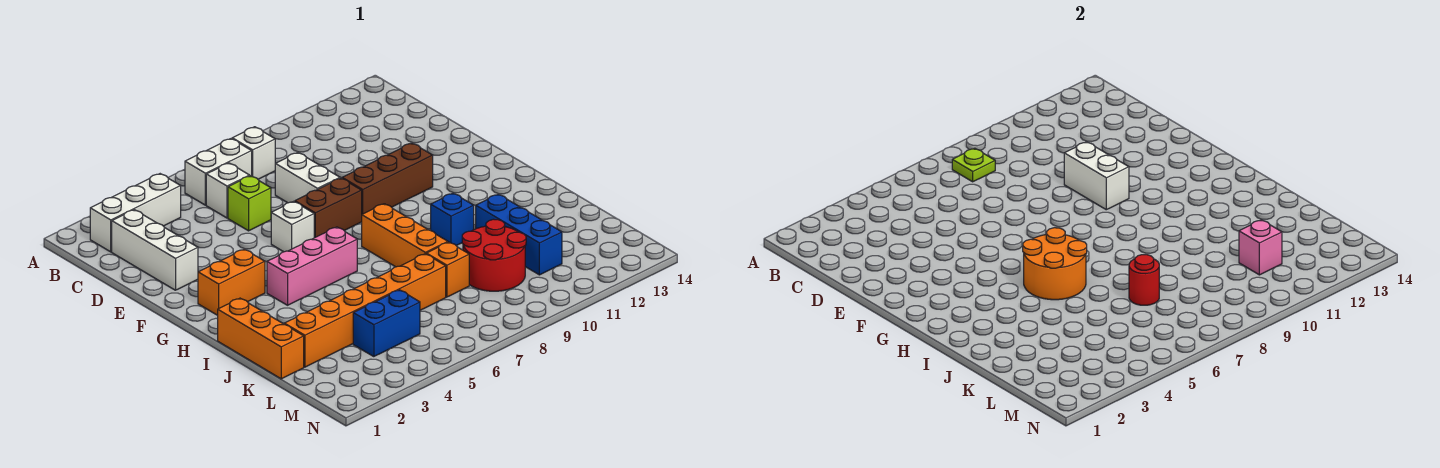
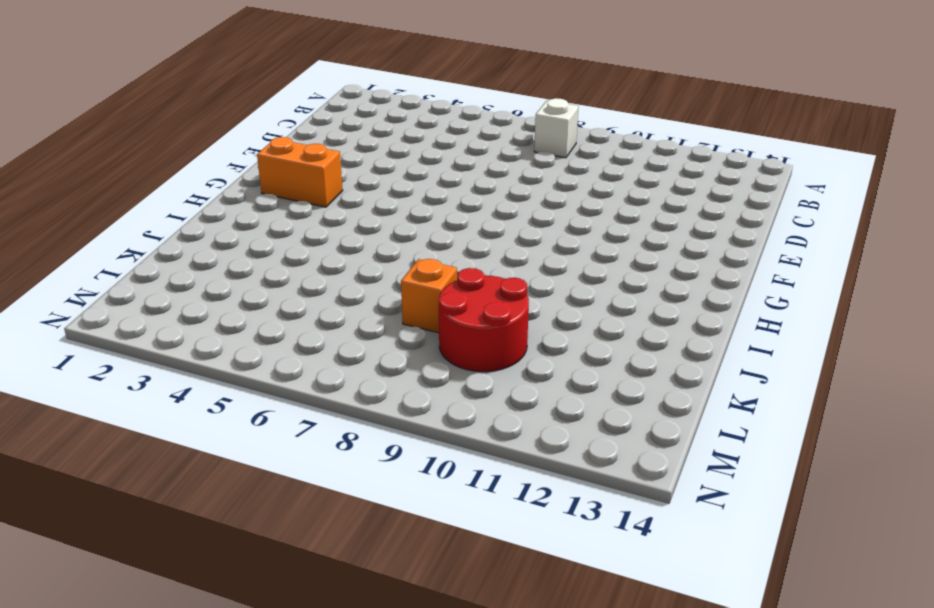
none -> white brick B2:B4 level 1
none -> white brick B6:B7 level 1
none -> white brick C2:E2 level 1

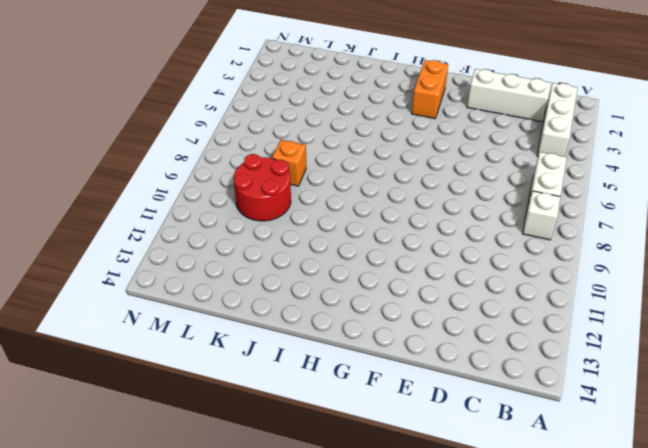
none -> white brick C6 level 1
none -> lime brick D6 level 1
none -> white brick D8:E8 level 1

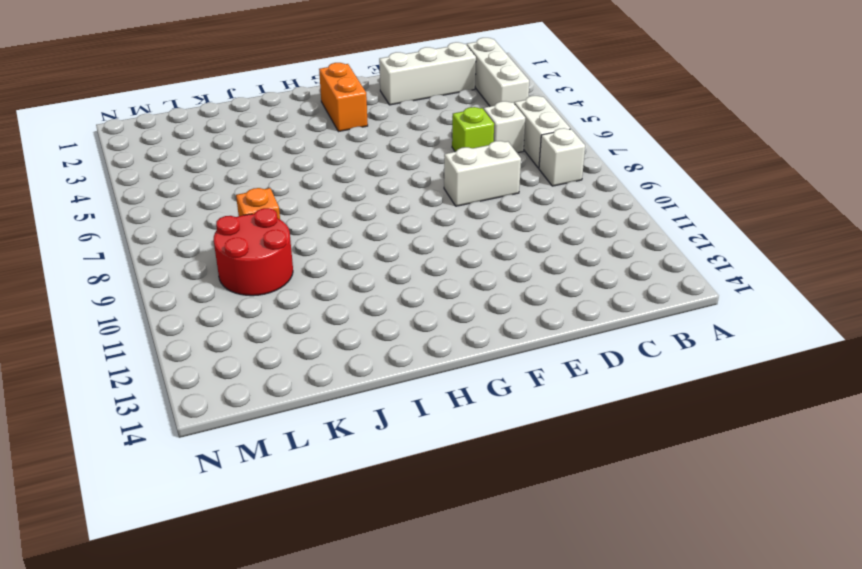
none -> white brick F6 level 1
none -> brown brick F7:F8 level 1
none -> brown brick F9:F11 level 1

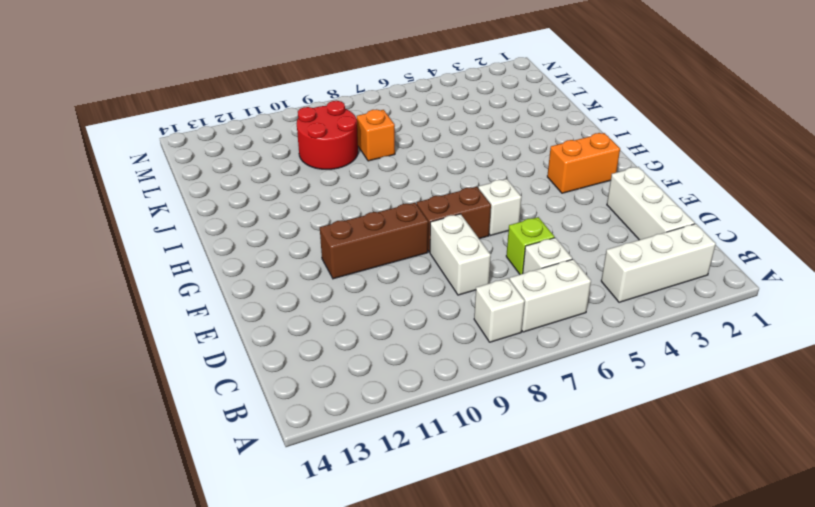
none -> pink brick H4:H6 level 1
none -> orange brick H8:J8 level 1
none -> orange brick I1:K1 level 1

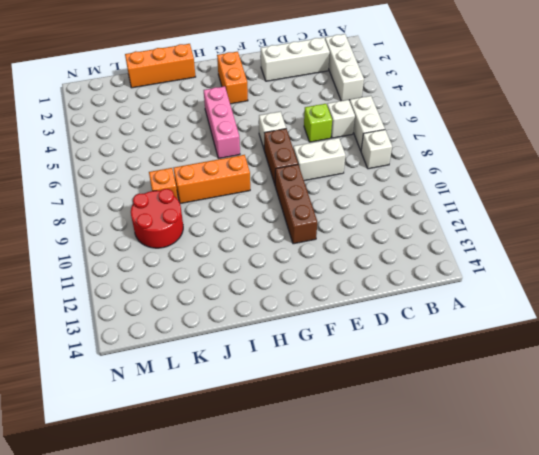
none -> blue brick I10 level 1
none -> blue brick J11:L11 level 1
none -> orange brick K2:K7 level 1

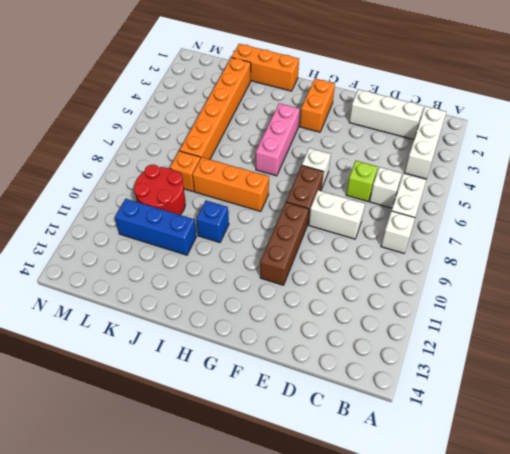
none -> blue brick L4:L5 level 1
none -> lime plate B8 level 2
none -> white brick E10:F10 level 2

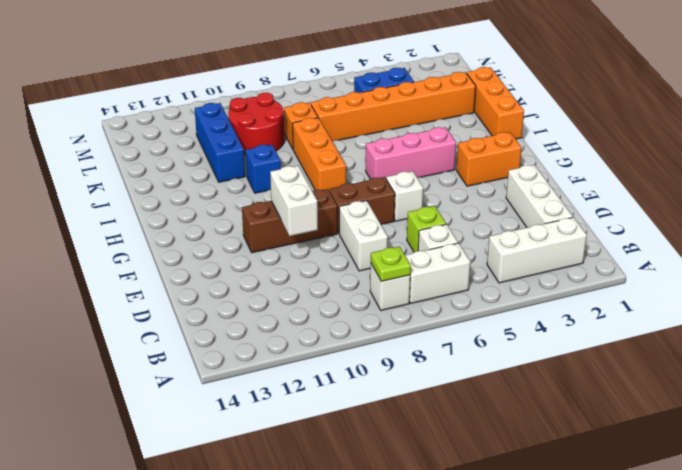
none -> orange round brick H5:I6 level 2
none -> red round brick K7 level 2
none -> pink brick L11 level 2

